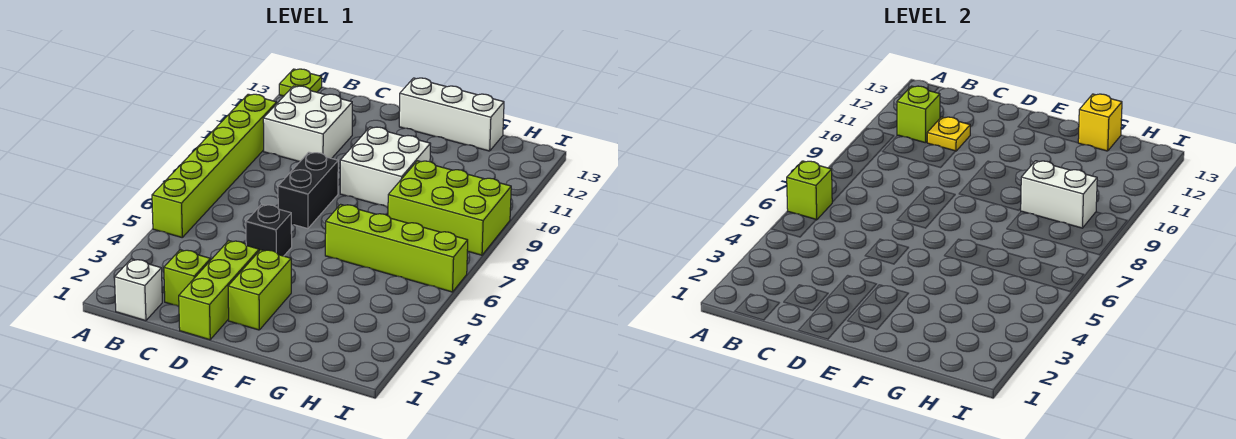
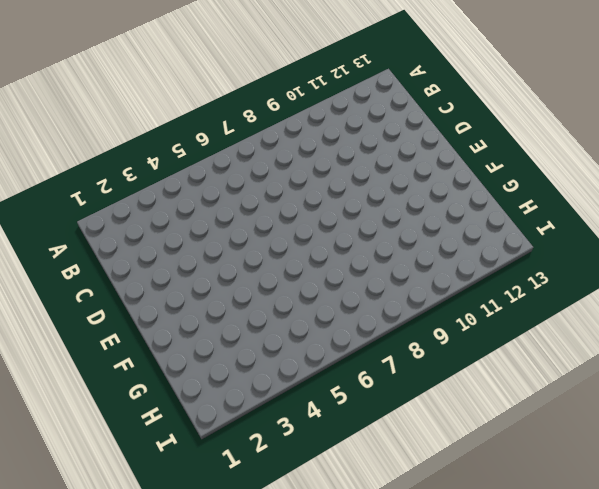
none -> lime brick A5:A10 level 1
none -> lime plate A13 level 1
none -> white brick B1 level 1

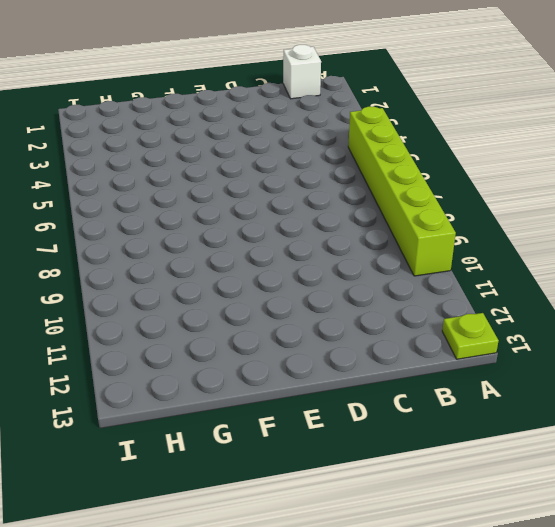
none -> white brick B10:C11 level 1
none -> lime brick C2 level 1
none -> lime brick D1:D3 level 1

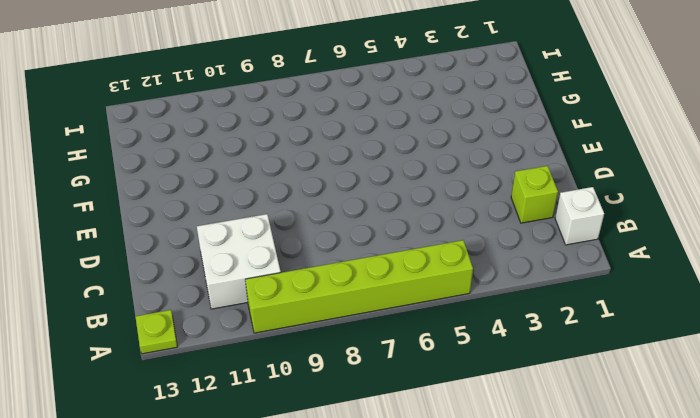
none -> lime brick D1:D3 level 1
none -> black brick D5 level 1
none -> black brick D7:D8 level 1

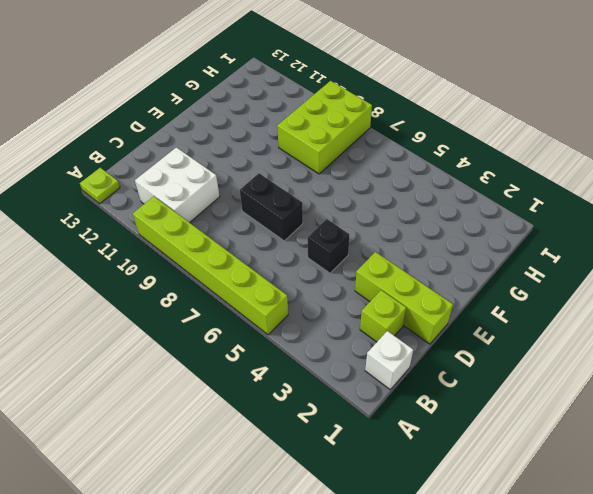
none -> lime brick E2:E3 level 1
none -> white brick E9:F10 level 1
none -> white brick E13:G13 level 1

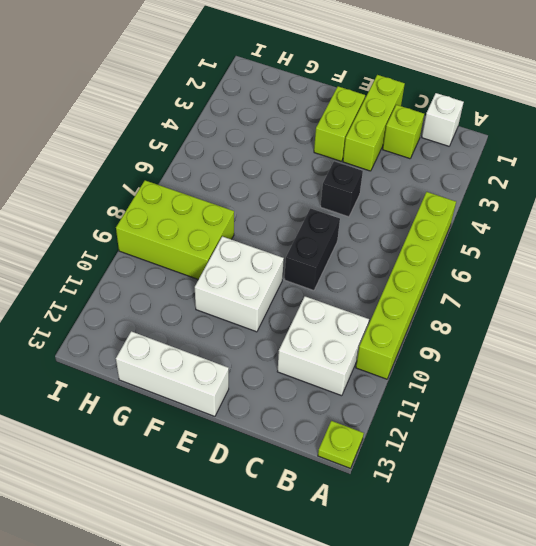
none -> lime brick F6:I6 level 1
none -> lime brick A6 level 2
none -> lime brick B11 level 2

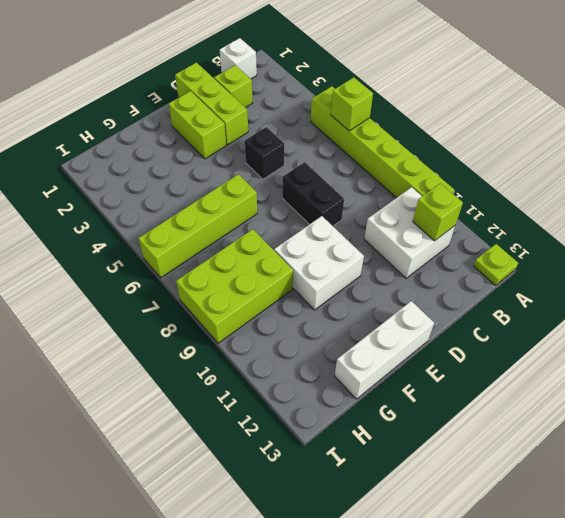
none -> yellow plate C11 level 2
none -> white brick G9:H9 level 2
none -> yellow brick G13 level 2

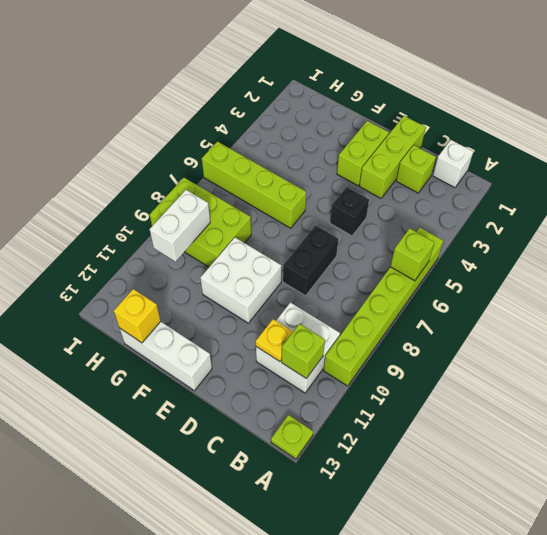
white brick H9:H10 level 2 -> white brick G9:H9 level 2

